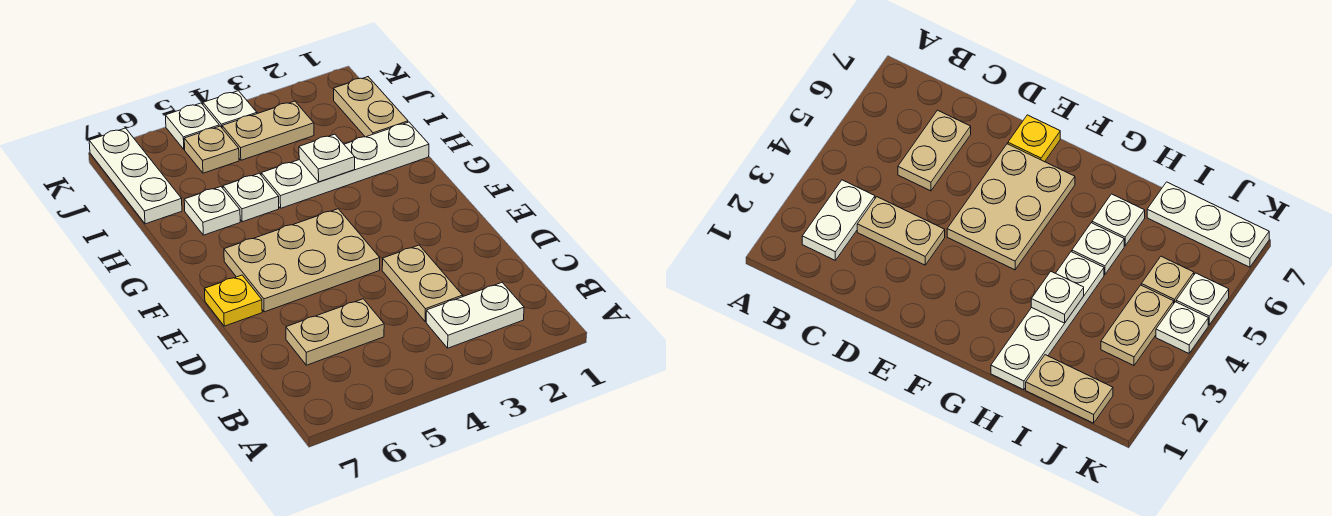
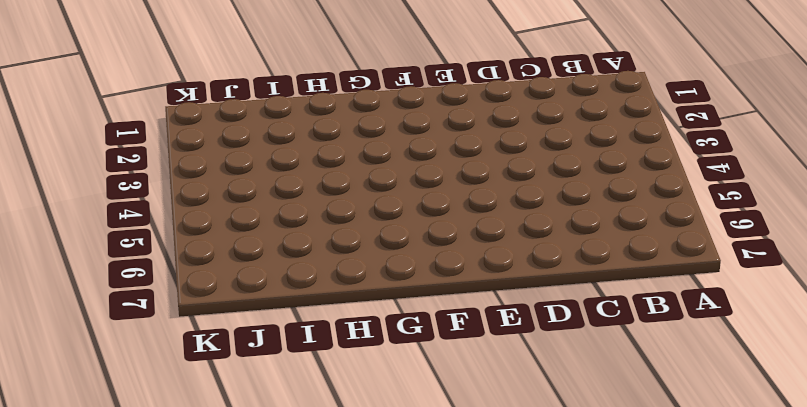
none -> white plate B2:B3 level 1
none -> tan plate C3:D3 level 1
none -> tan plate C5:C6 level 1

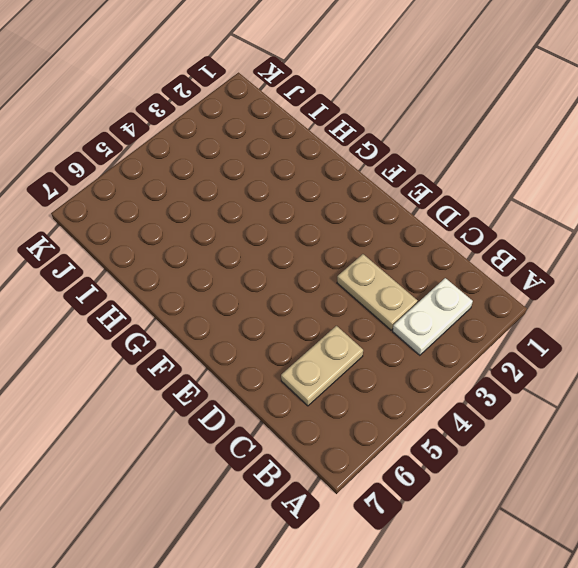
none -> tan plate E4:F6 level 1
none -> yellow plate E7 level 1
none -> white plate H1:H4 level 1

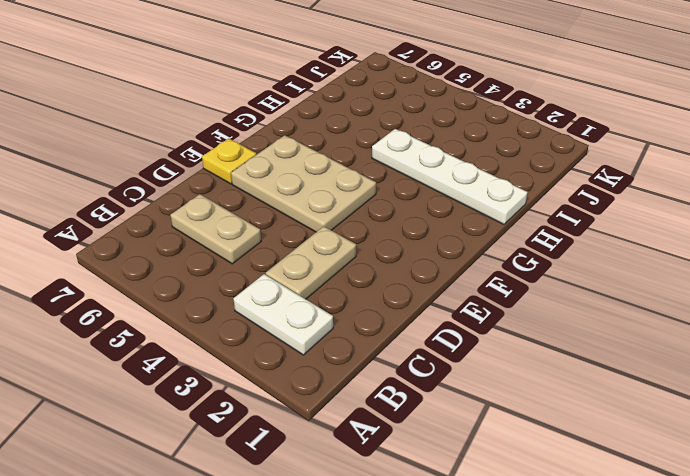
none -> white plate H5 level 1
none -> white plate H6 level 1
none -> tan plate I1:J1 level 1

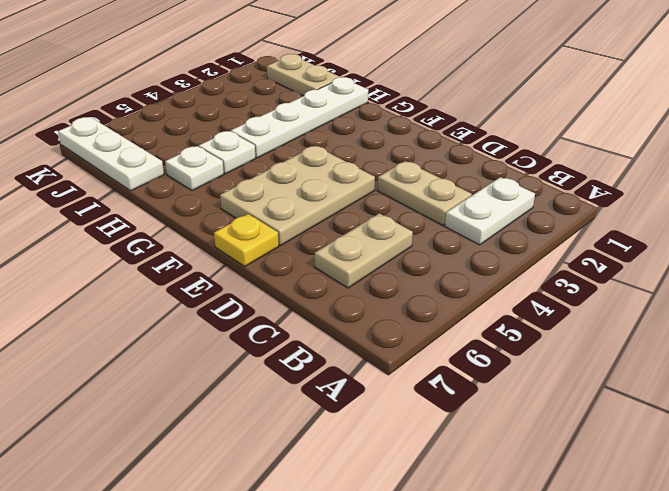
none -> tan plate J3:J4 level 1
none -> tan plate J5 level 1
none -> white plate K4 level 1

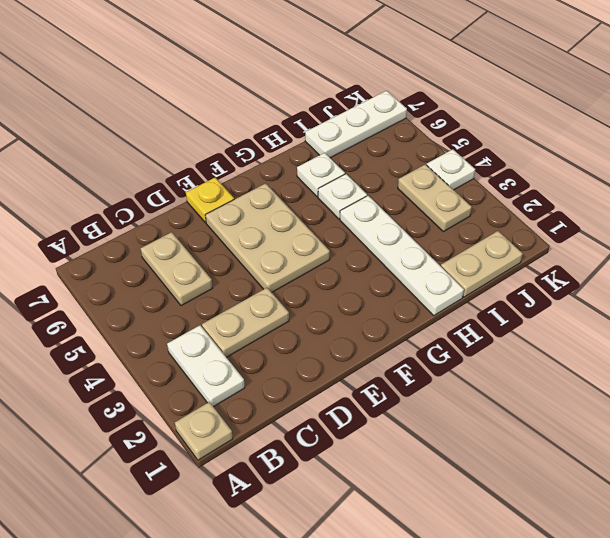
tan plate A1 level 1 -> tan plate J5 level 1
none -> white plate K5 level 1
none -> white plate H3 level 2

